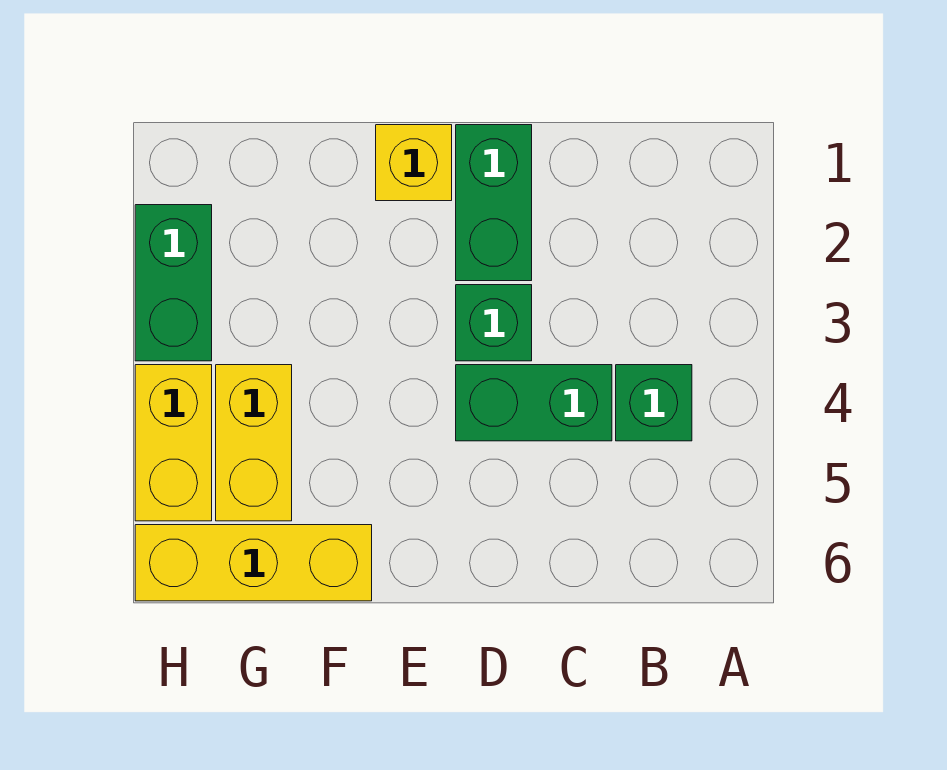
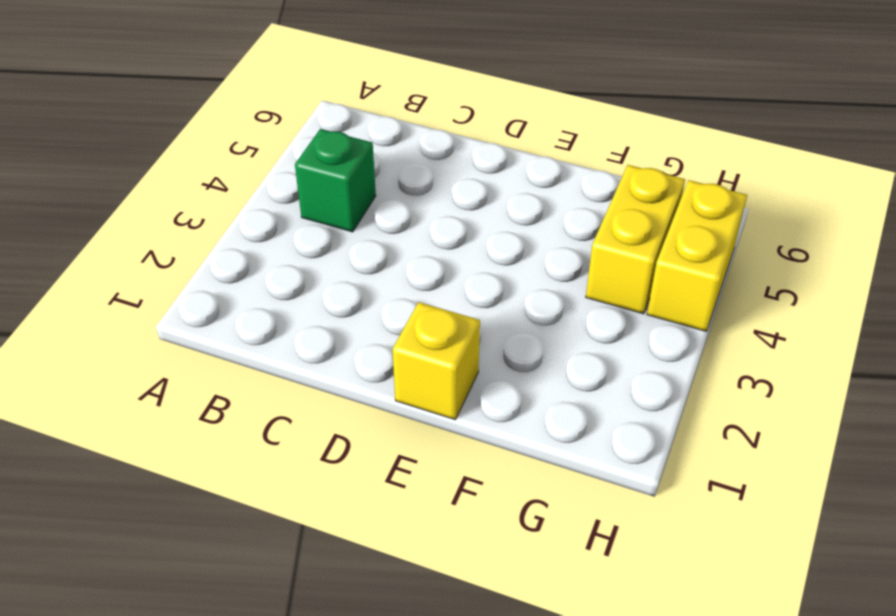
none -> green brick C4:D4 level 1
none -> green brick D1:D2 level 1

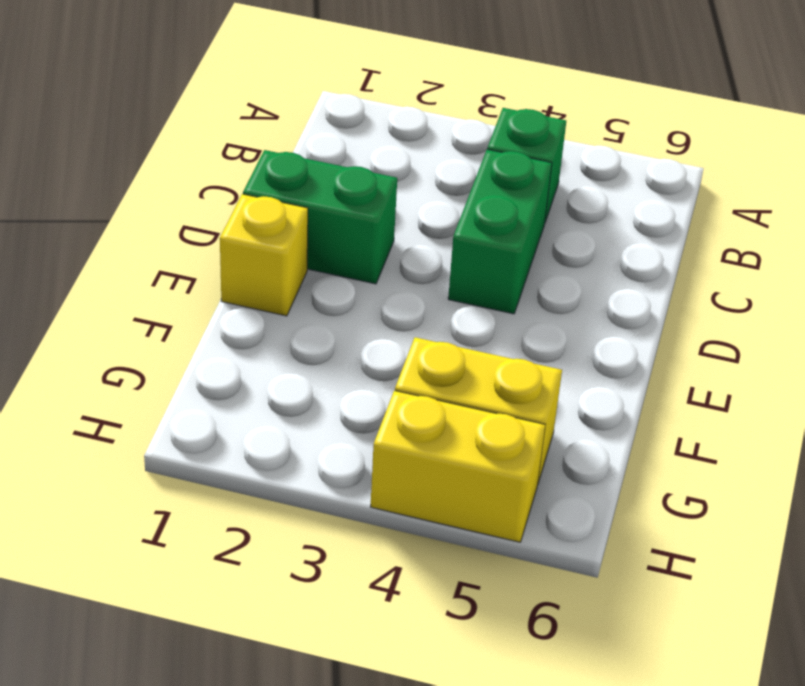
none -> green brick D3 level 1
none -> yellow brick F6:H6 level 1

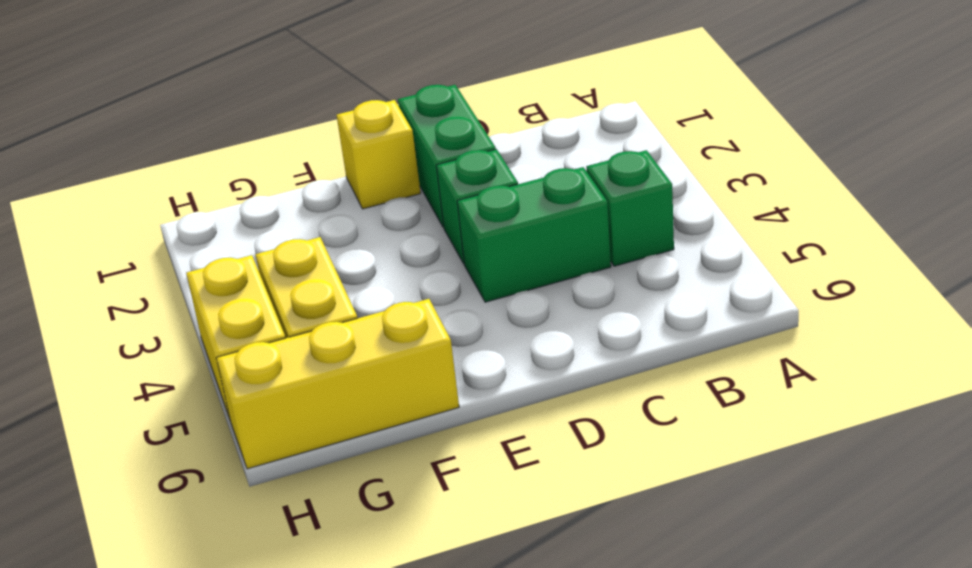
none -> green brick H2:H3 level 1

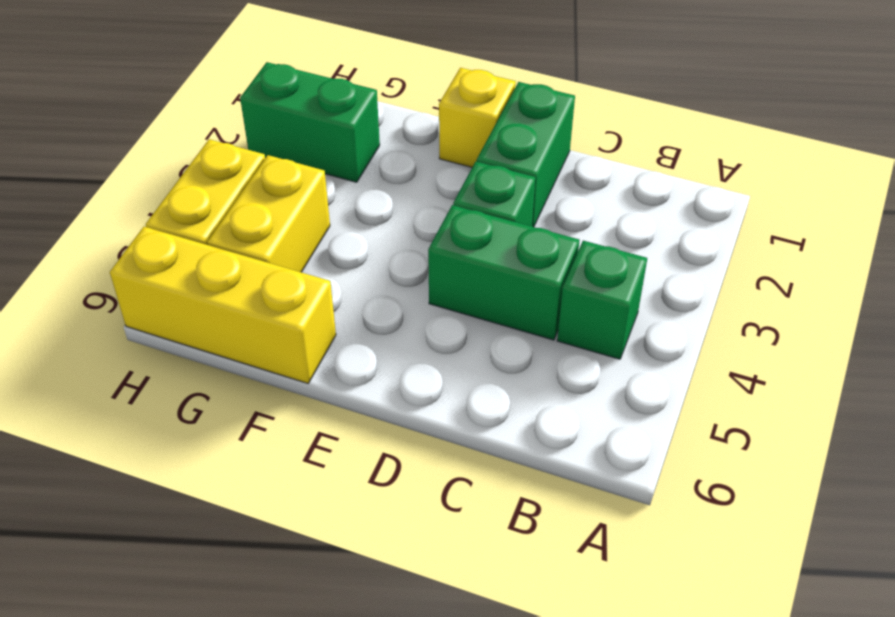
green brick G2:H2 level 1 -> green brick H2:H3 level 1

